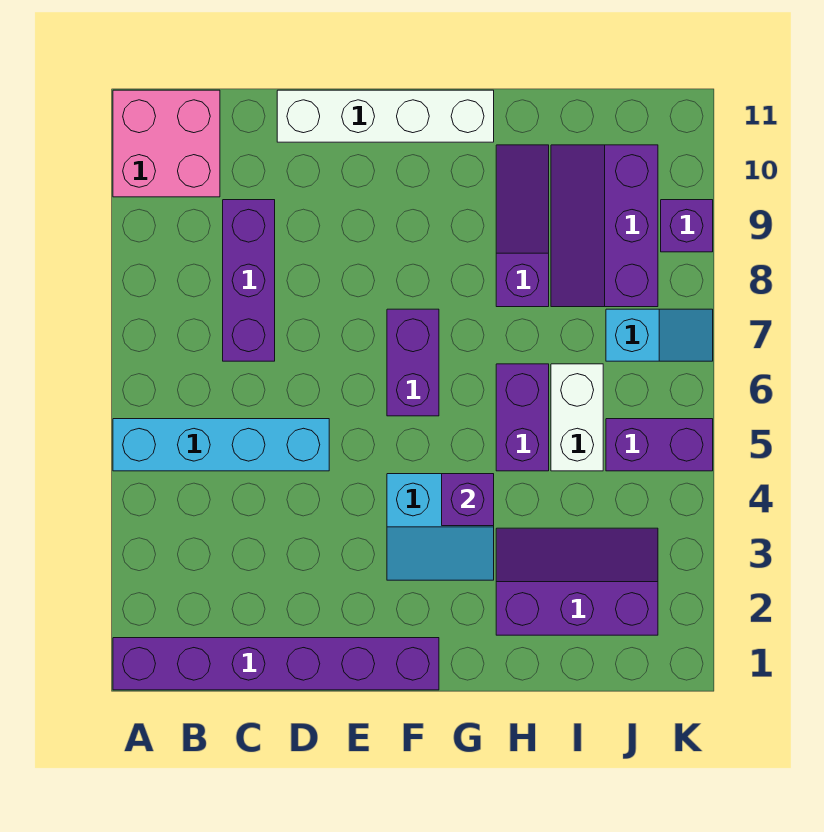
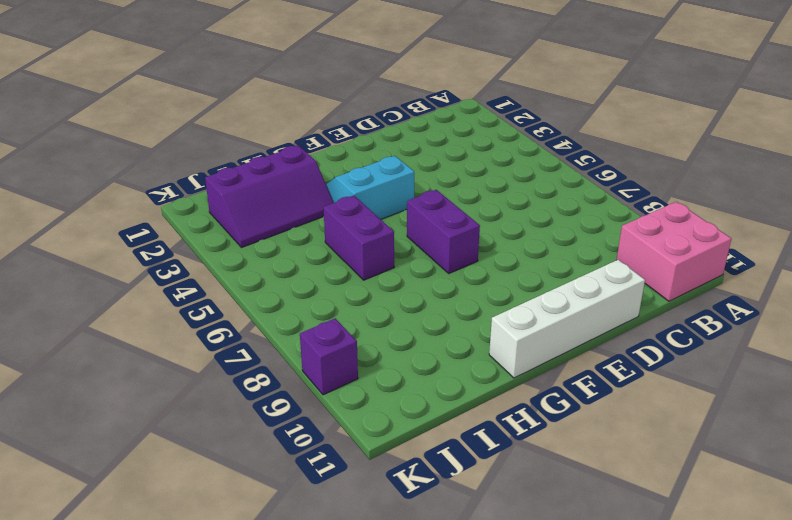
none -> purple brick A1:F1 level 1
none -> cyan brick A5:D5 level 1
none -> purple brick C7:C9 level 1

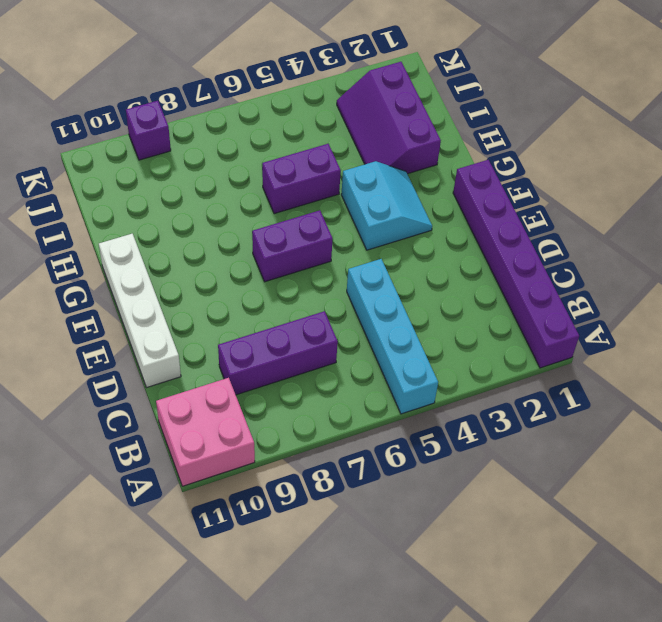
none -> purple slope H8:H10 level 1 top 8
none -> white brick I5:I6 level 1
none -> purple slope I8:J10 level 1 top J

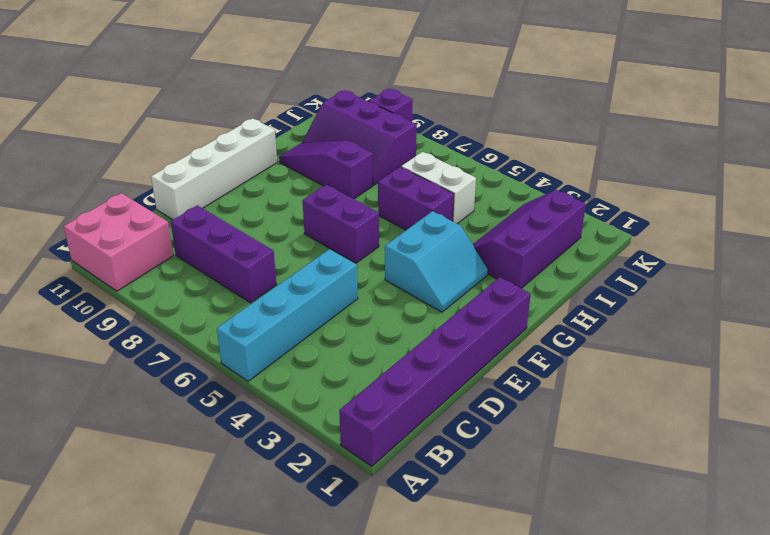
none -> purple brick J5:K5 level 1
none -> cyan slope J7:K7 level 1 top J
none -> purple brick G4 level 2

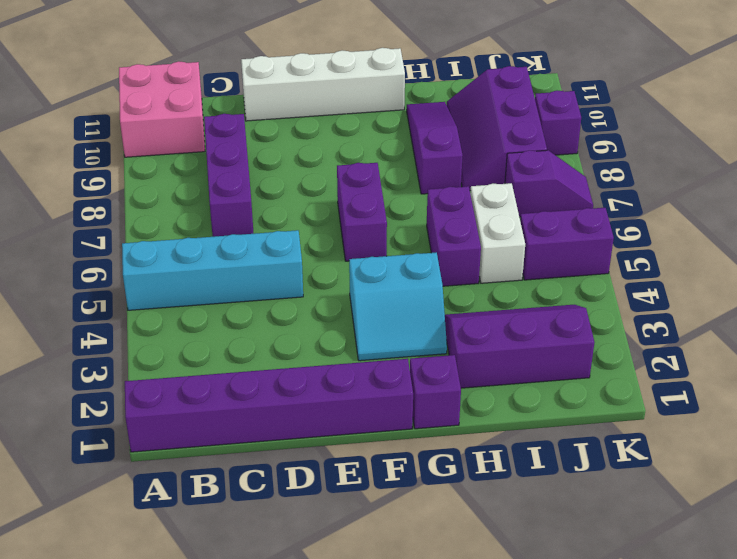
purple brick G1 level 1 -> purple brick G4 level 2
purple slope J7:K7 level 1 top J -> cyan slope J7:K7 level 1 top J

